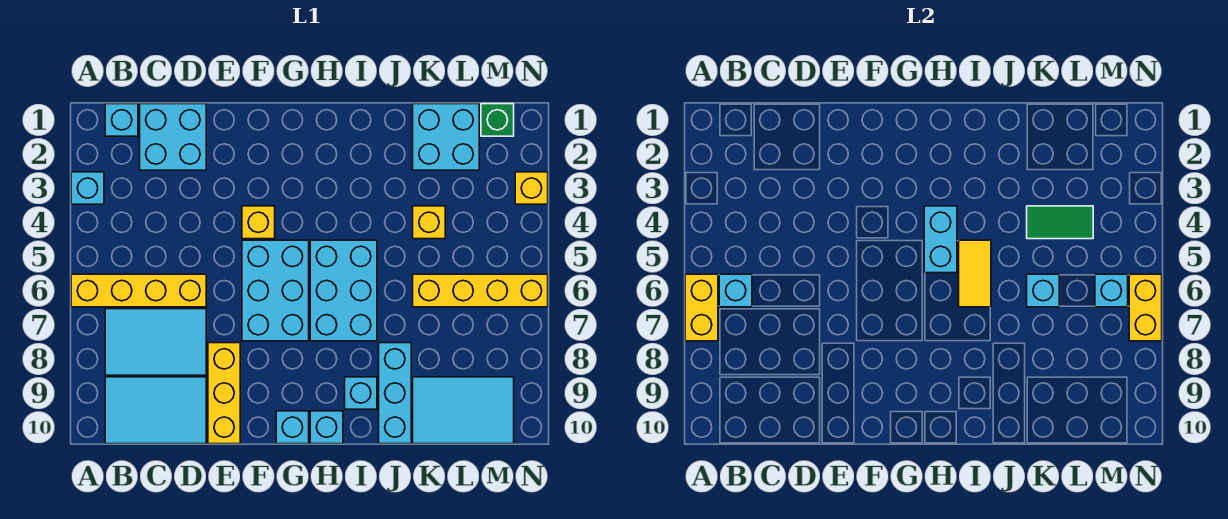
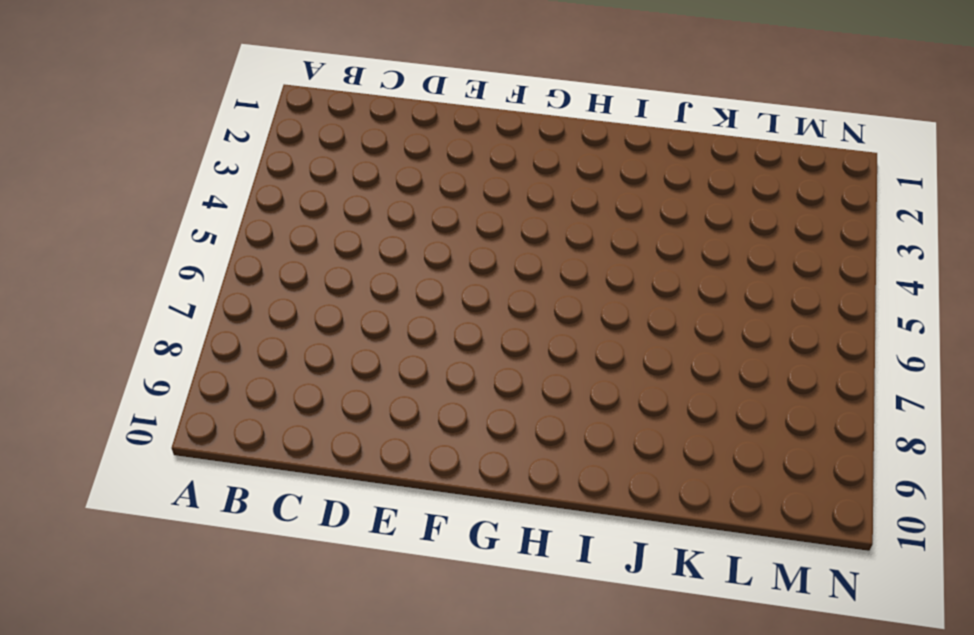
none -> cyan brick A3 level 1
none -> yellow brick A6:D6 level 1
none -> cyan brick B1 level 1

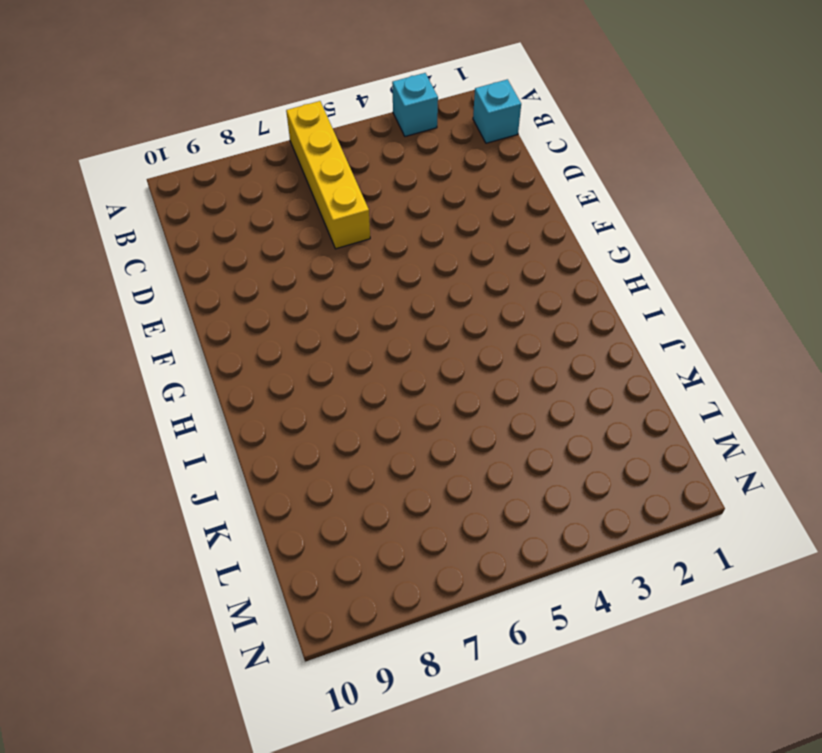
none -> cyan tile B7:D8 level 1
none -> cyan tile B9:D10 level 1
none -> cyan brick C1:D2 level 1

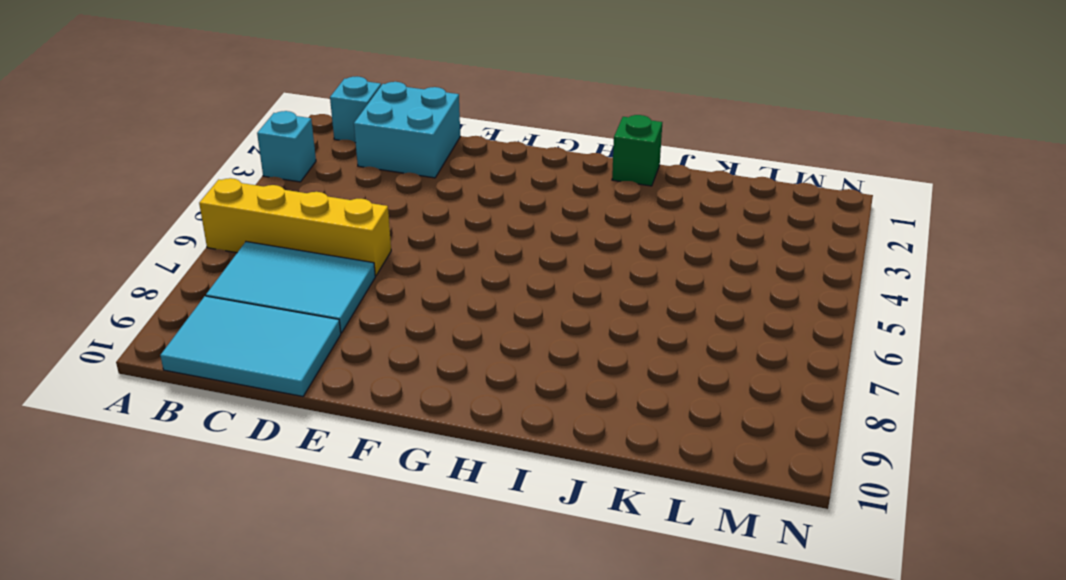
green brick I1 level 1 -> green brick M1 level 1
none -> yellow brick E8:E10 level 1
none -> yellow brick F4 level 1
none -> cyan brick F5:G7 level 1

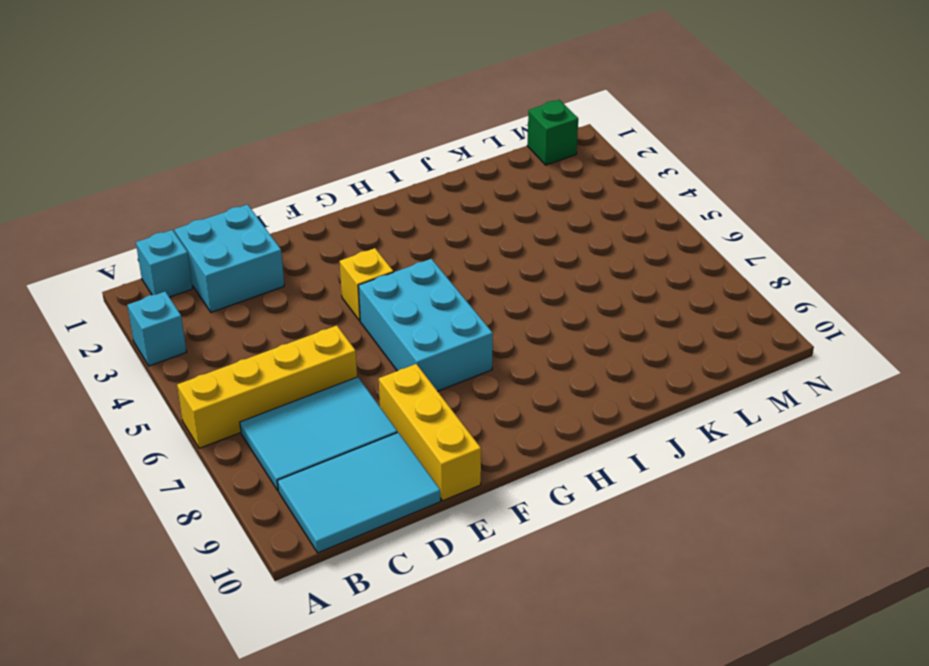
none -> cyan brick G10 level 1
none -> cyan brick H5:I7 level 1
none -> cyan brick H10 level 1

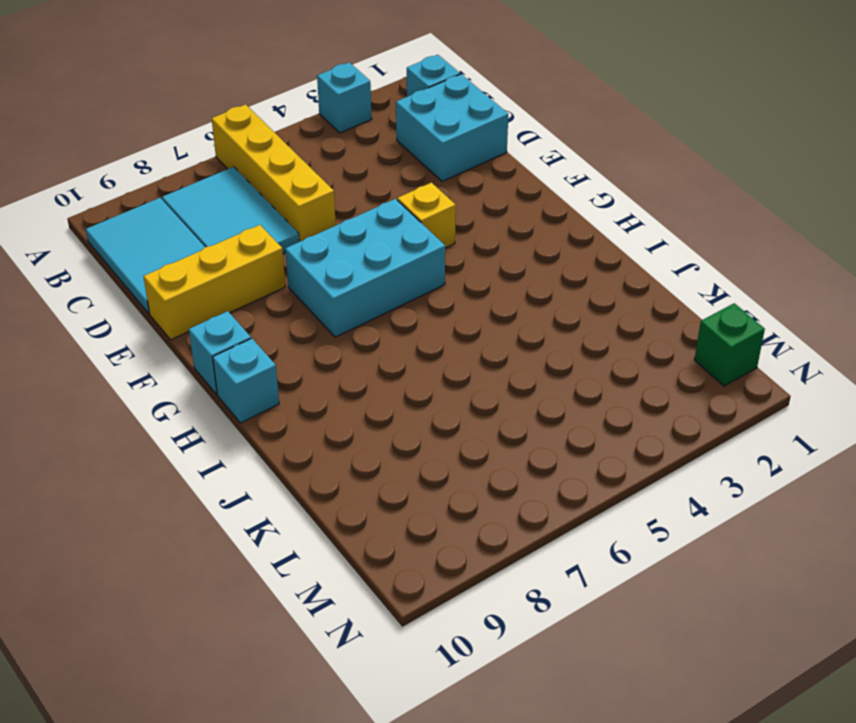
none -> cyan brick H5:I7 level 1
none -> cyan brick I9 level 1
none -> cyan brick J8:J10 level 1

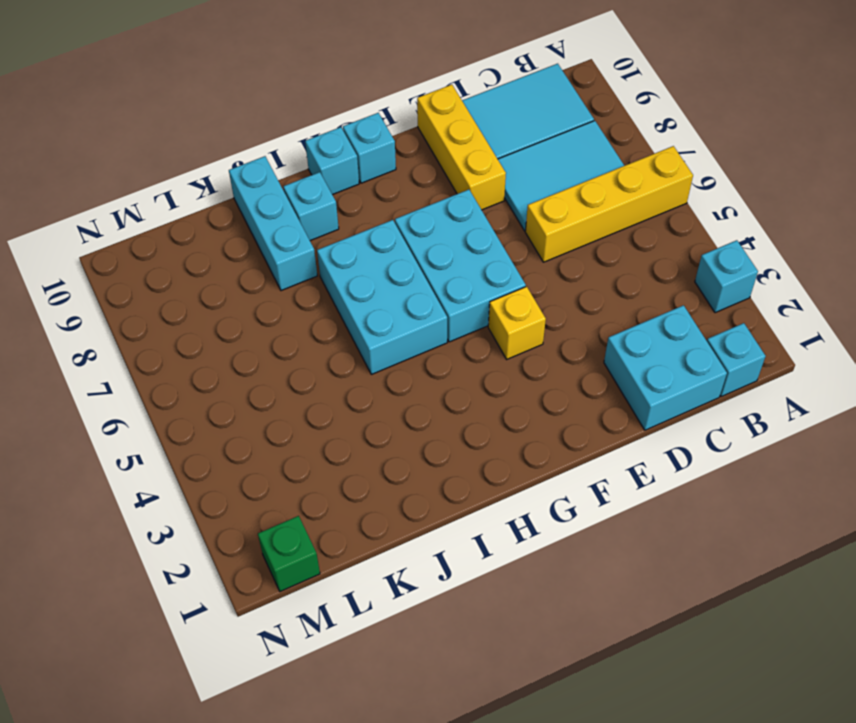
none -> cyan brick K1:L2 level 1
none -> yellow brick K4 level 1
none -> yellow brick K6:N6 level 1

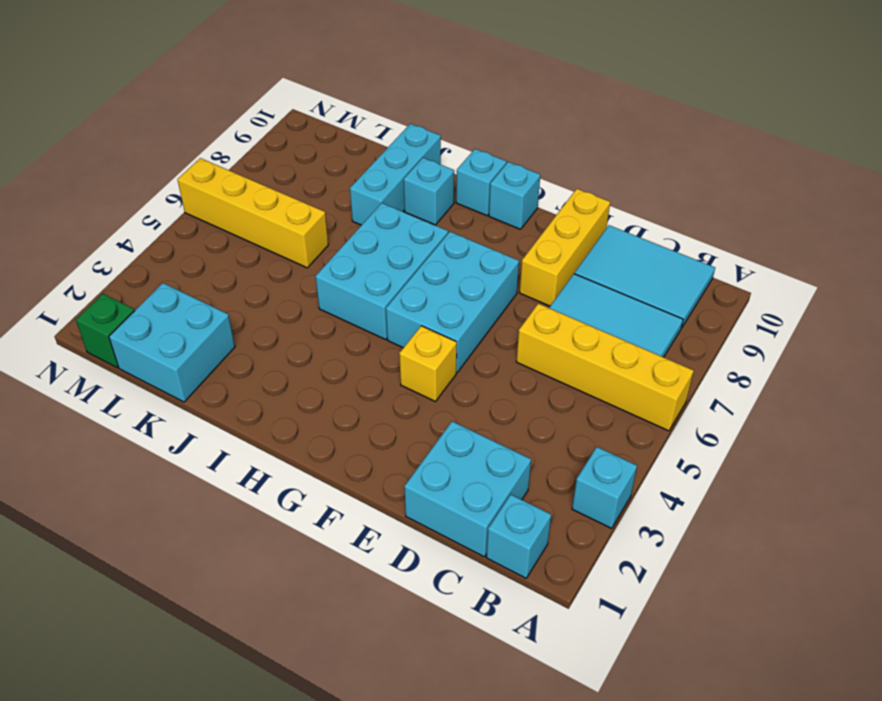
none -> yellow brick K4 level 1
none -> cyan tile K9:M10 level 1
none -> yellow brick N3 level 1

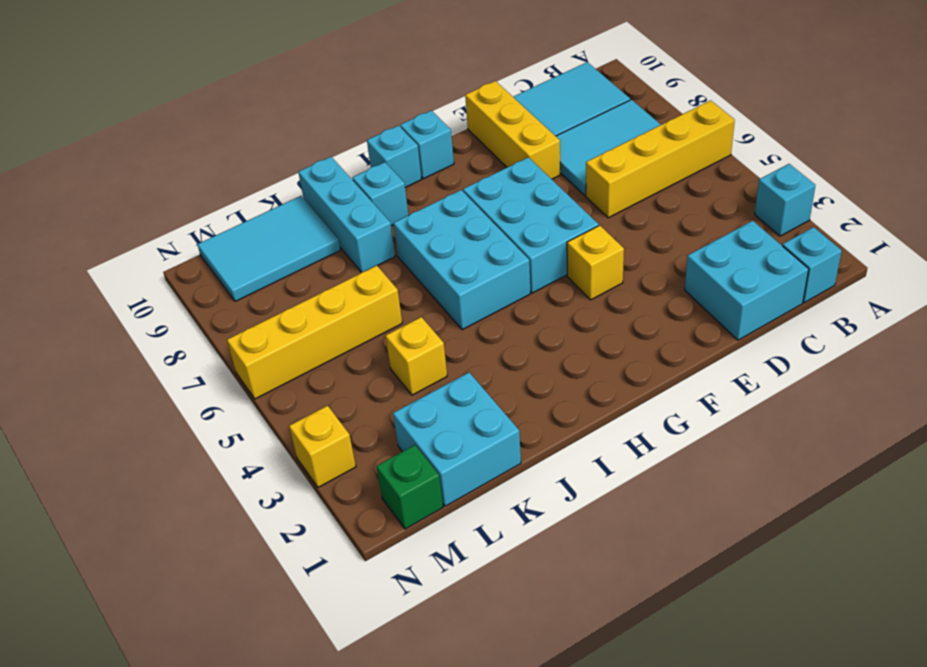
none -> yellow brick A6:A7 level 2
none -> cyan brick B6 level 2
none -> cyan brick H4:H5 level 2

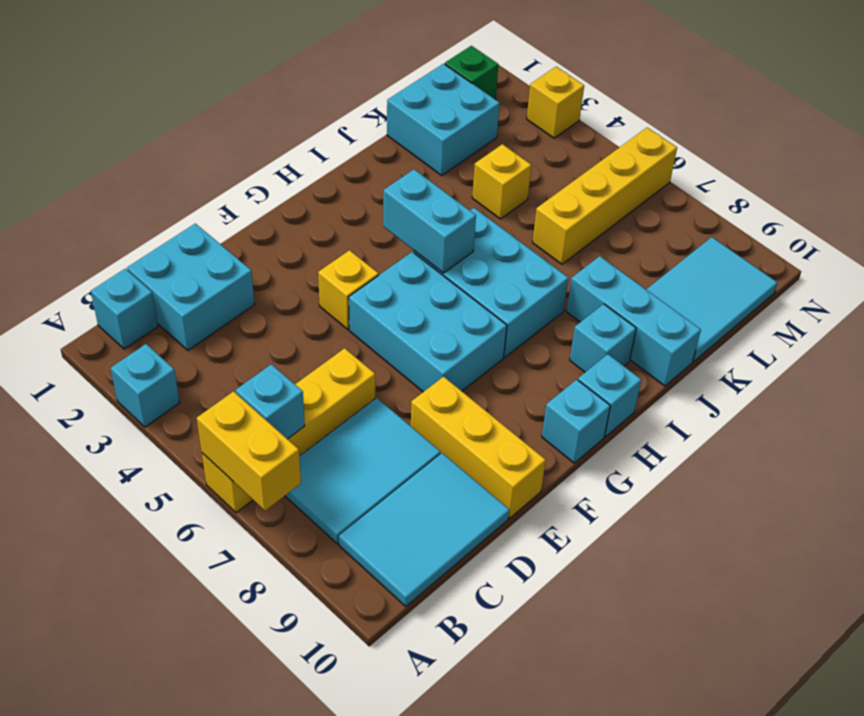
none -> yellow tile I5:I6 level 2
none -> green tile K4:L4 level 2
none -> cyan brick K6 level 2

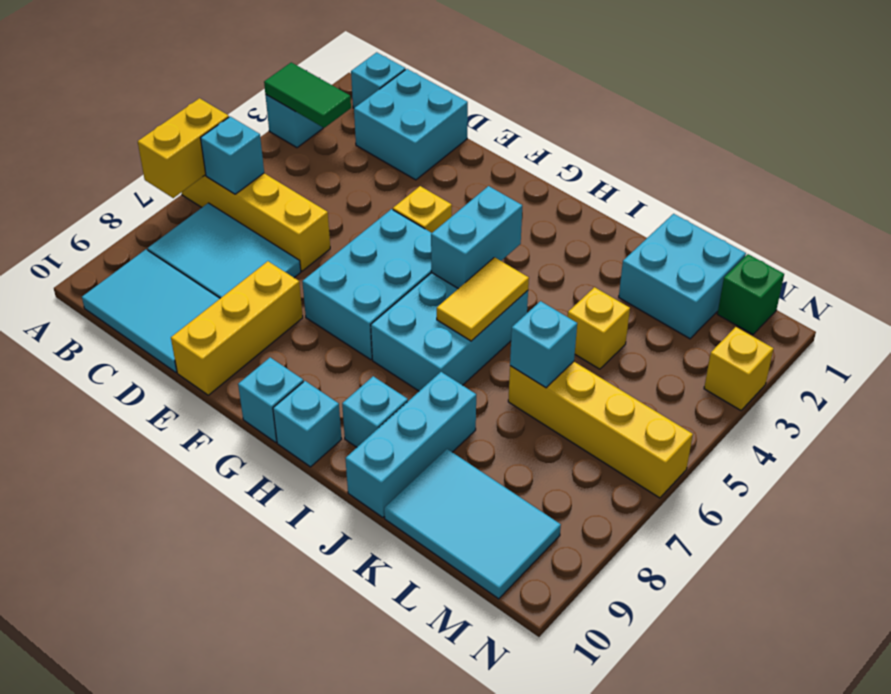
green tile A3:B3 level 2 -> green tile K4:L4 level 2
none -> cyan brick M6 level 2
none -> yellow brick N6:N7 level 2

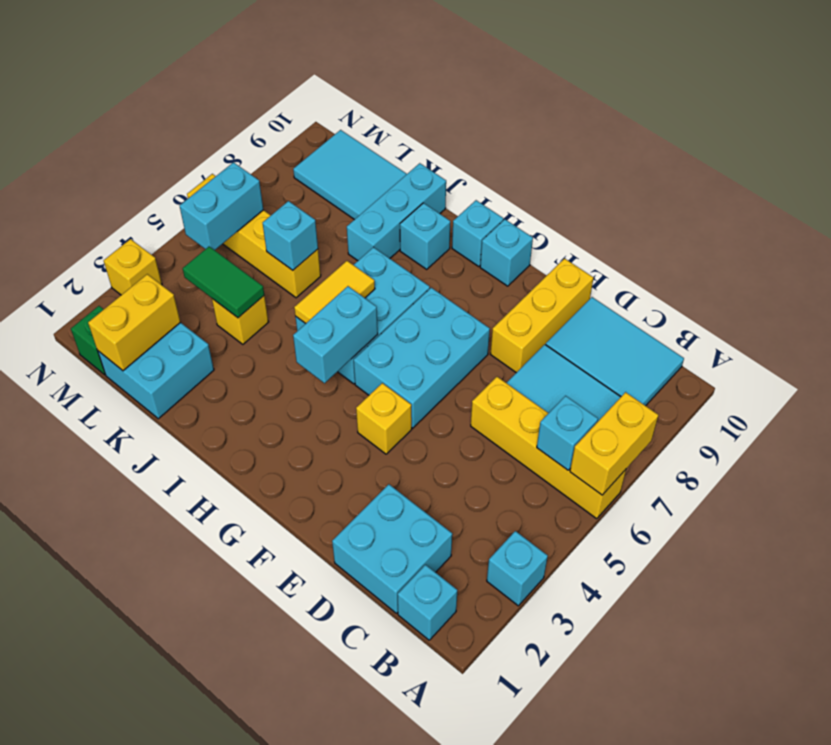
yellow brick L1:L2 level 2 -> yellow brick N6:N7 level 2
cyan brick M5:M6 level 2 -> cyan brick M6 level 2

